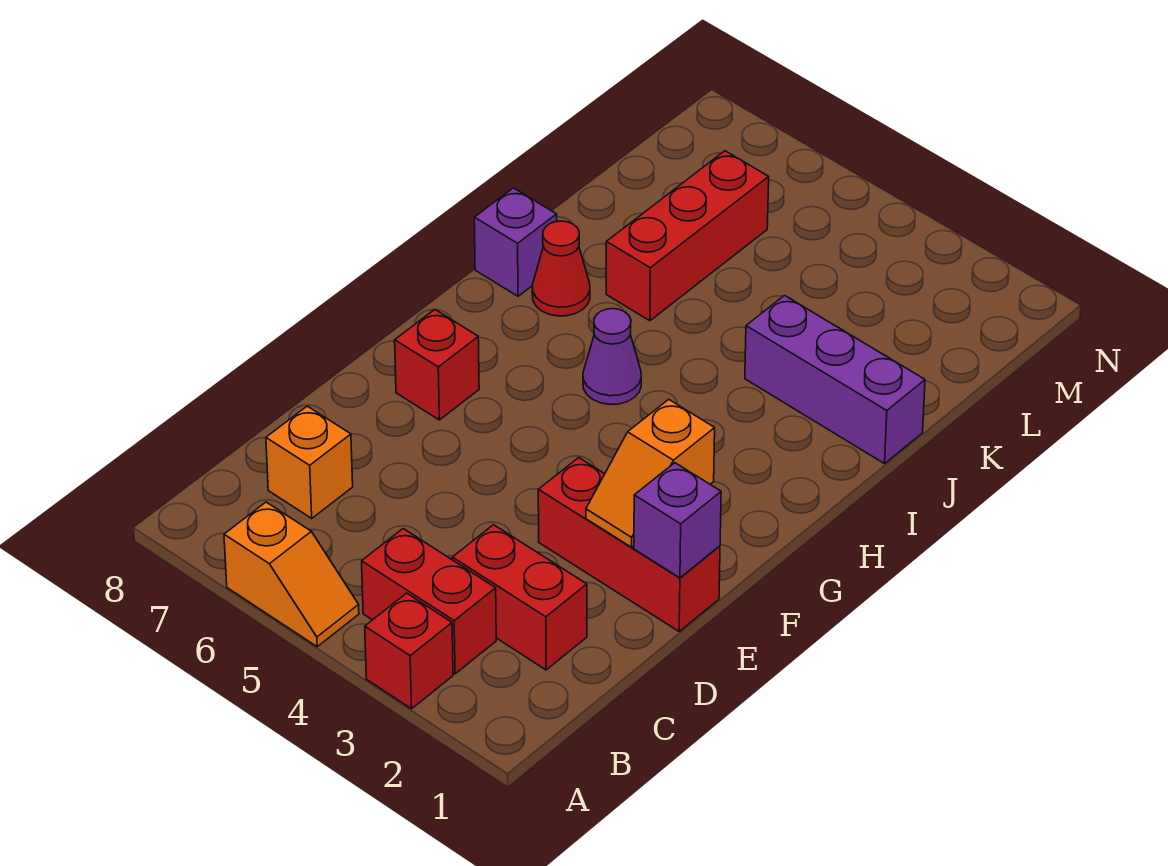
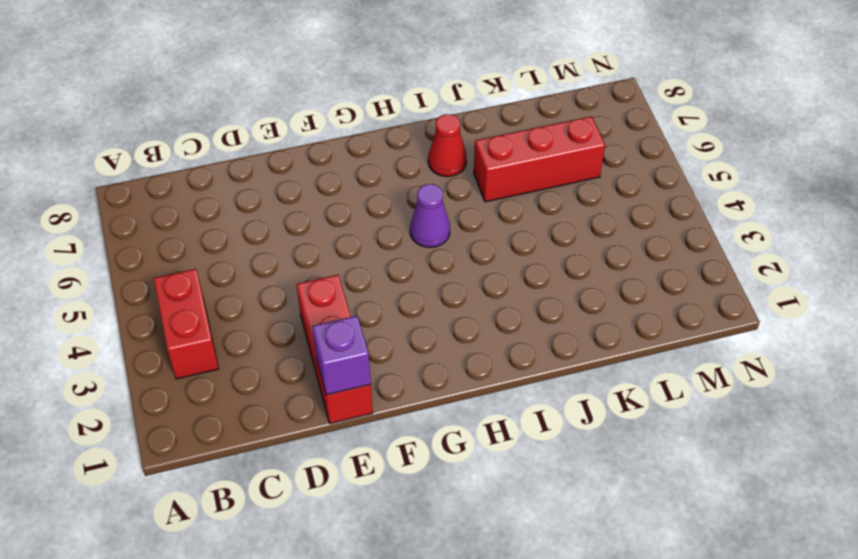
none -> red brick A3 level 1
none -> orange slope A5:A6 level 1 top 6
none -> red brick C2:C3 level 1

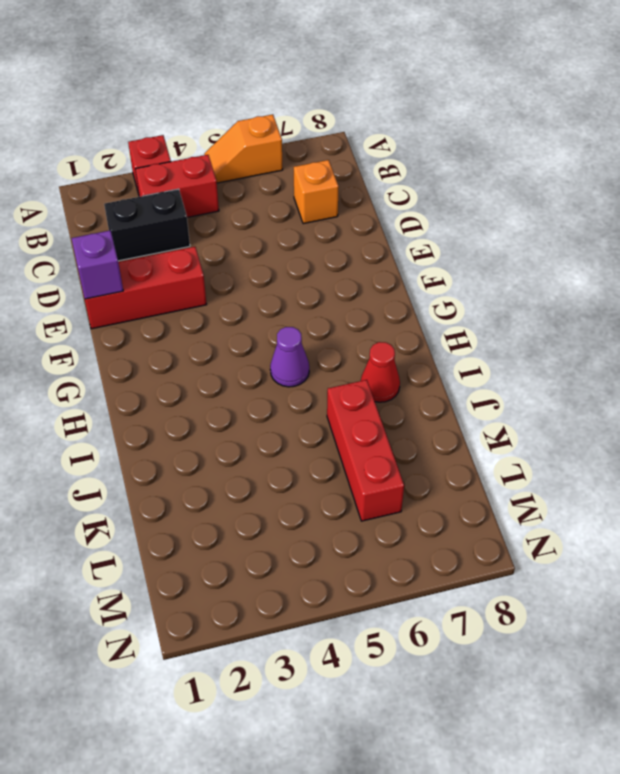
black brick C2:C3 level 1 -> red brick C2:C3 level 1
none -> red brick F7 level 1
none -> purple brick I8 level 1
none -> purple brick J1:J3 level 1

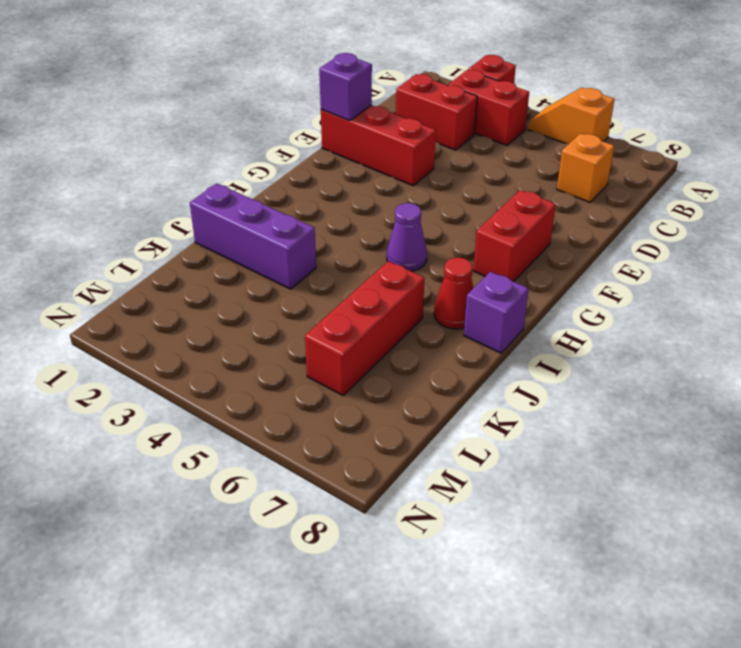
red brick F7:G7 level 1 -> red brick F7 level 1
none -> orange slope E2:F2 level 2 top F

